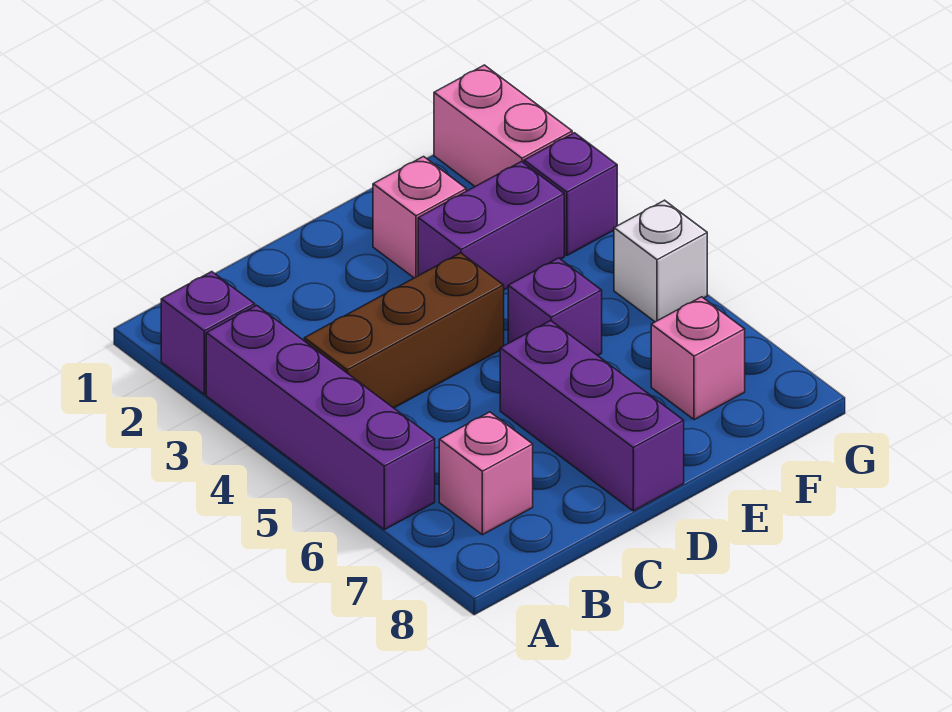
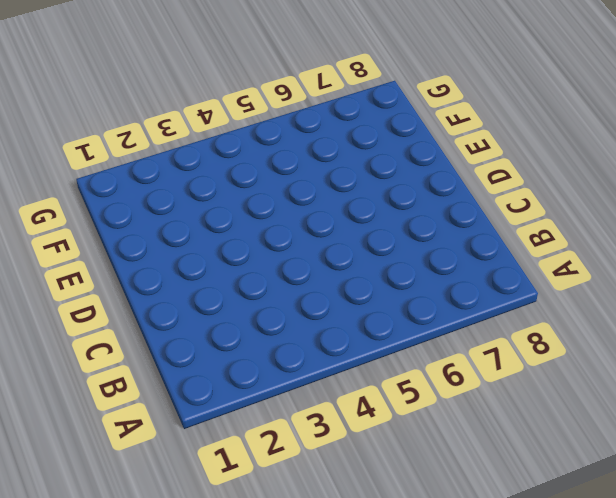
none -> purple brick A2 level 1
none -> purple brick A3:A6 level 1
none -> brown brick B4:D4 level 1

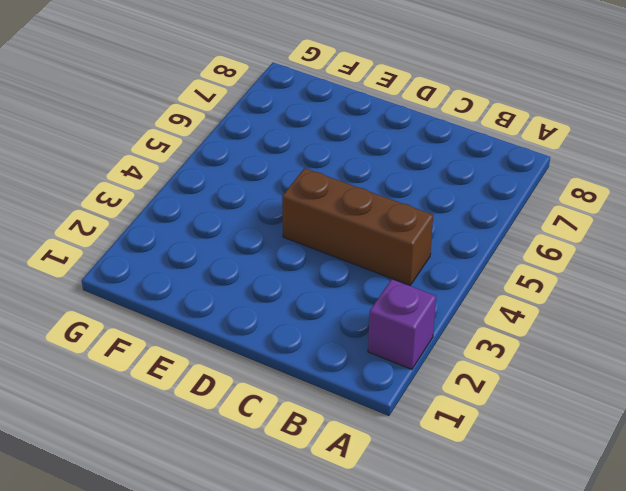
none -> purple brick A3:A6 level 1
none -> pink brick B7 level 1
none -> purple brick D6:D8 level 1

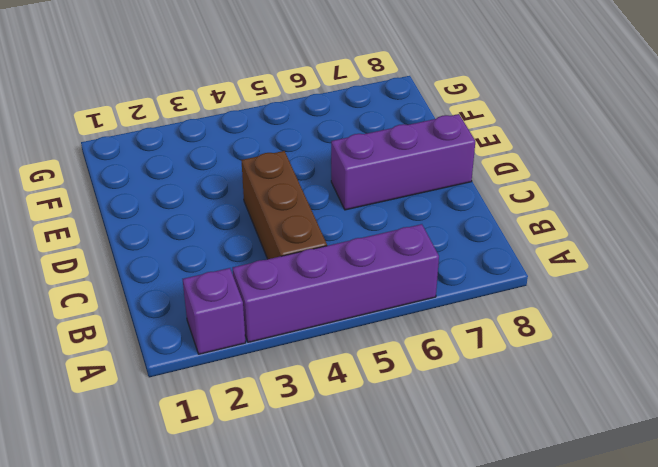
none -> pink brick B7 level 1
none -> pink brick E2 level 1
none -> purple brick E3:F3 level 1

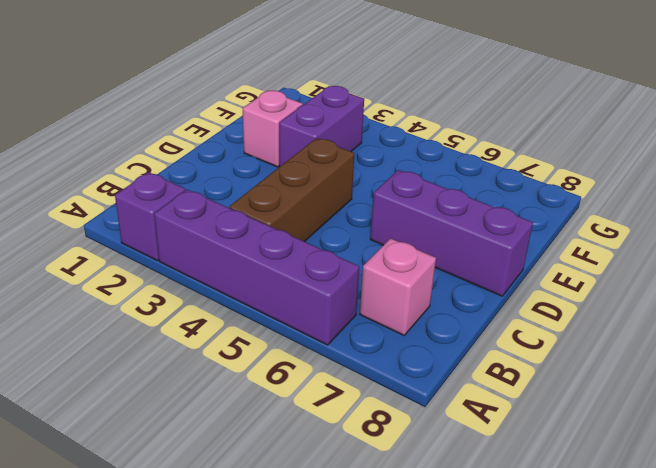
none -> purple brick E5 level 1
none -> pink brick F7 level 1
none -> pink brick G1:G2 level 1

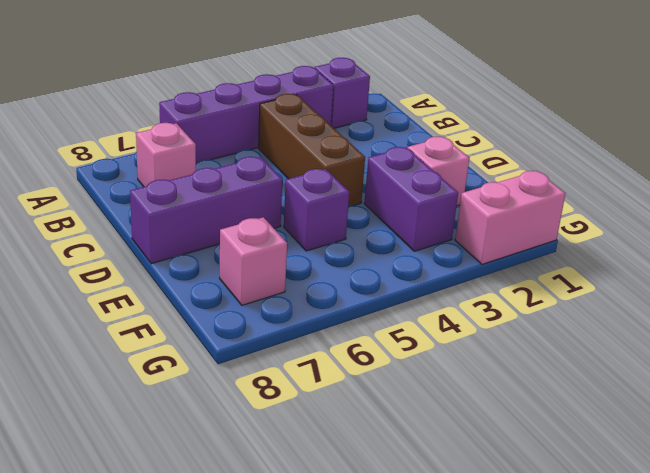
none -> purple brick G3 level 1
none -> white brick G5 level 1

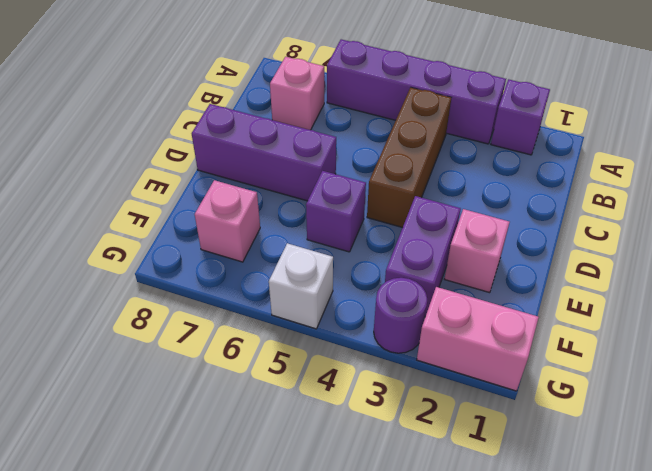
purple round brick G3 level 1 -> purple brick G3 level 1

